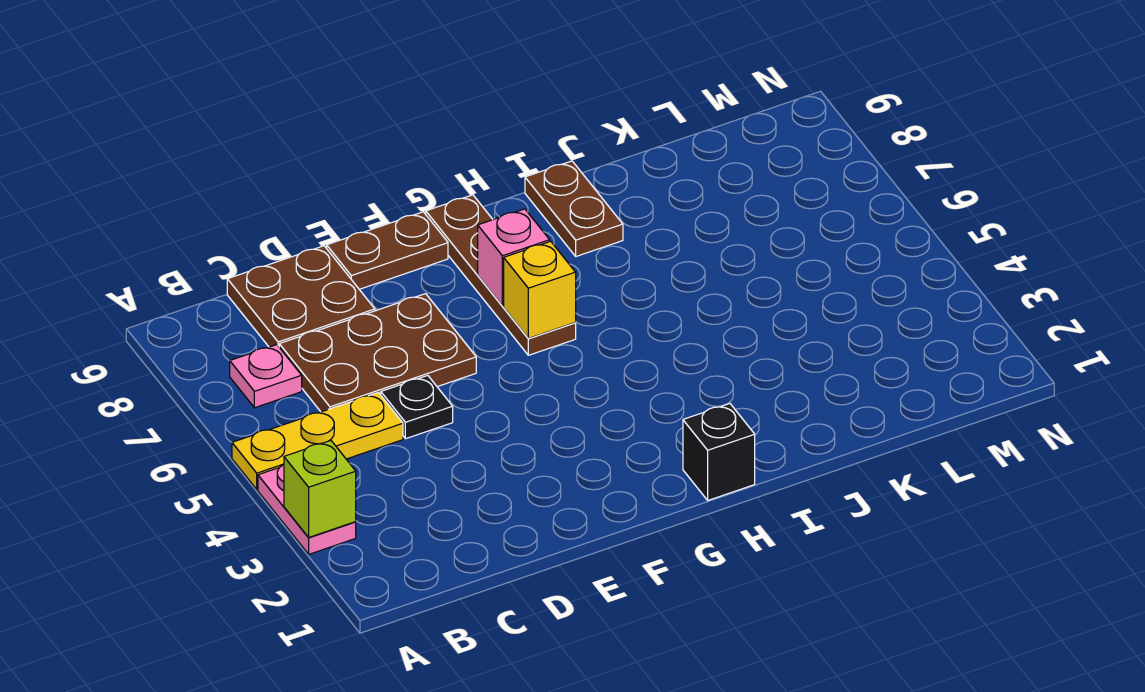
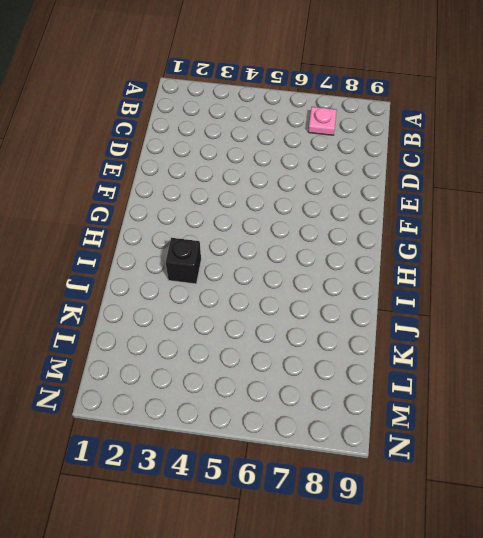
black brick I3 level 1 -> black brick H1 level 1
none -> pink plate A3:A4 level 1
none -> yellow plate A5:C5 level 1
none -> brown plate C6:E7 level 1

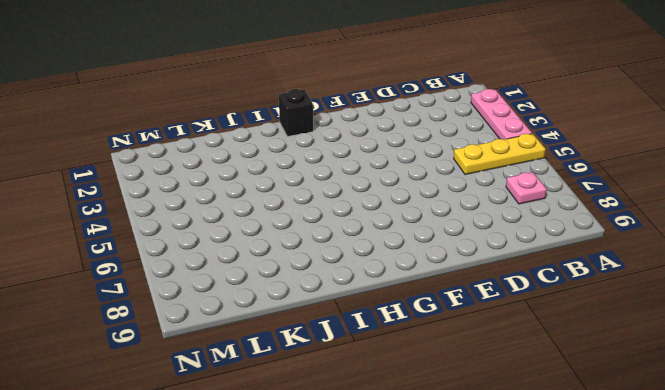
pink plate A2:A4 level 1 -> pink plate A3:A4 level 1
none -> brown plate C6:E7 level 1
none -> brown plate C8:D9 level 1
none -> black plate D5 level 1

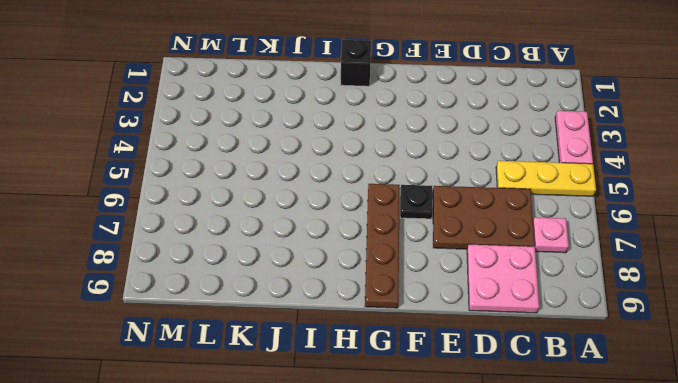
pink plate C8:D9 level 1 -> brown plate C8:D9 level 1
black plate F6 level 1 -> black plate D5 level 1
none -> brown plate E9:F9 level 1
none -> brown plate I8:I9 level 1
none -> lime brick A3 level 2

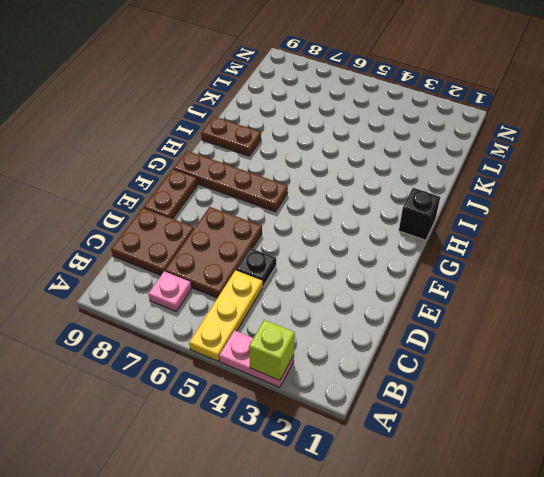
none -> yellow brick G6 level 2
none -> pink brick G7 level 2

